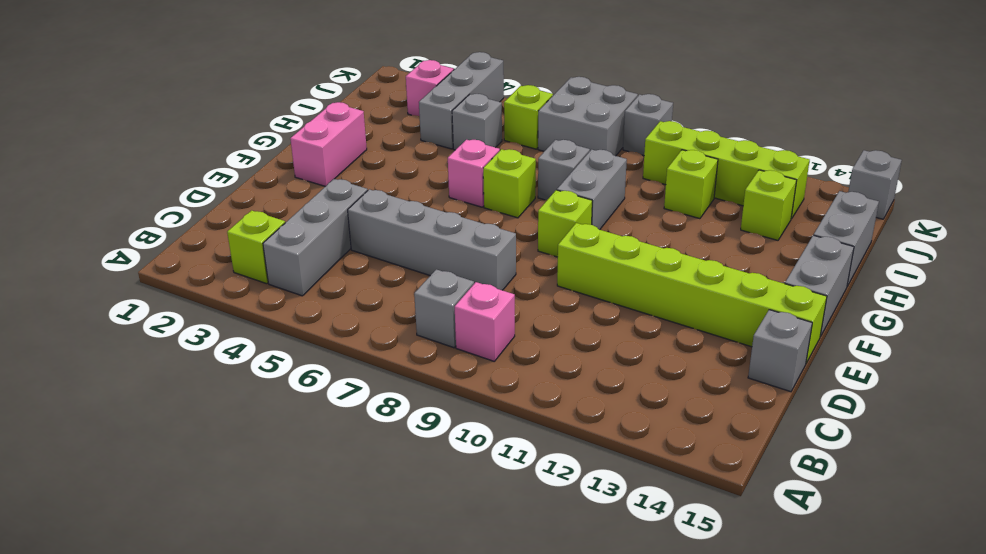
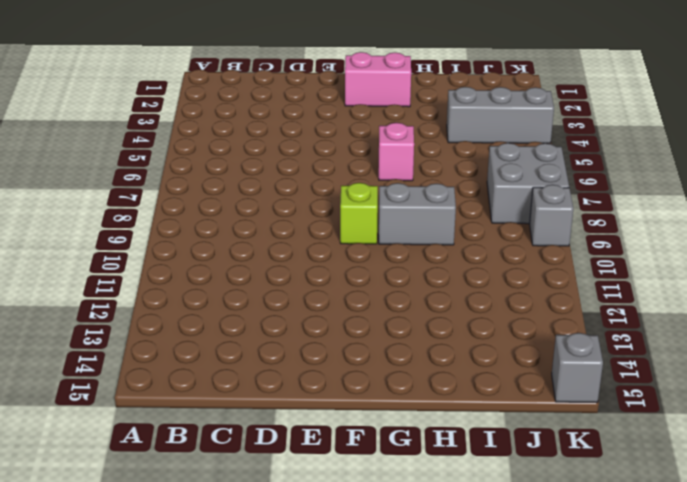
none -> lime brick B3 level 1
none -> grey brick B4:D4 level 1
none -> grey brick B8 level 1

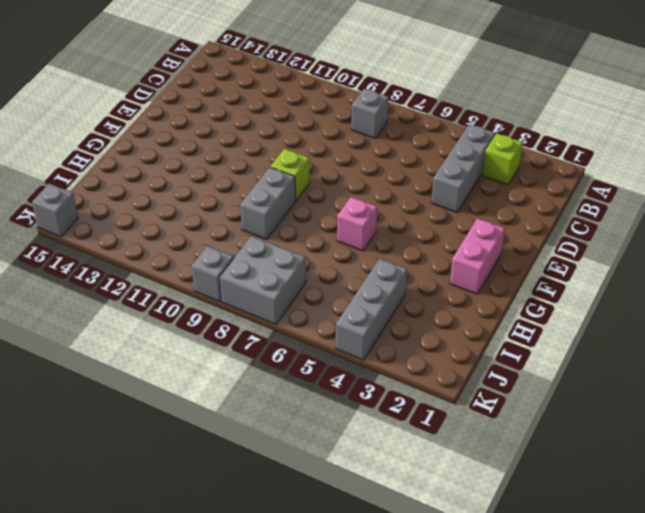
none -> pink brick B9 level 1
none -> grey brick D5:D8 level 1
none -> grey brick D15 level 1

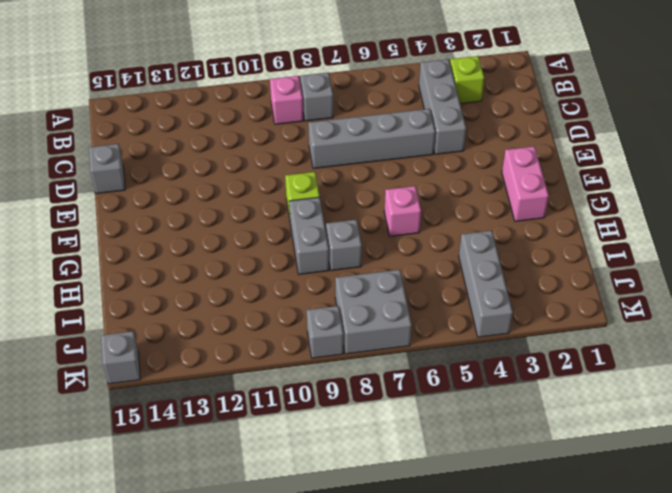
none -> lime brick E10:E15 level 1
none -> grey brick F15:G15 level 1
none -> lime brick G7 level 1

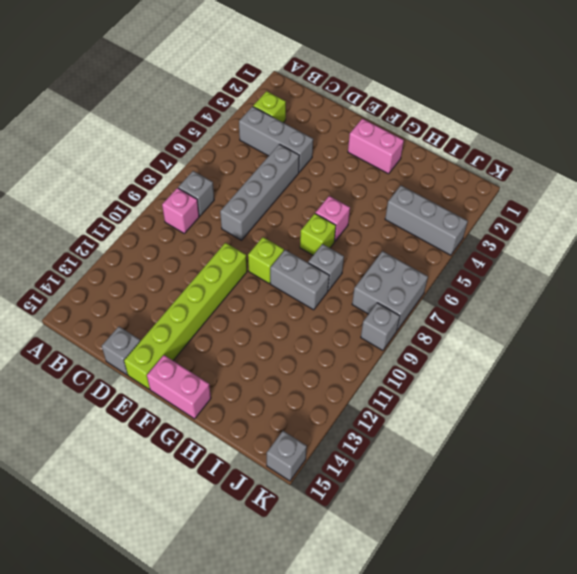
pink brick F15:G15 level 1 -> grey brick F15:G15 level 1
none -> grey brick H15:I15 level 1
none -> grey brick I5 level 1
none -> lime brick I11 level 1

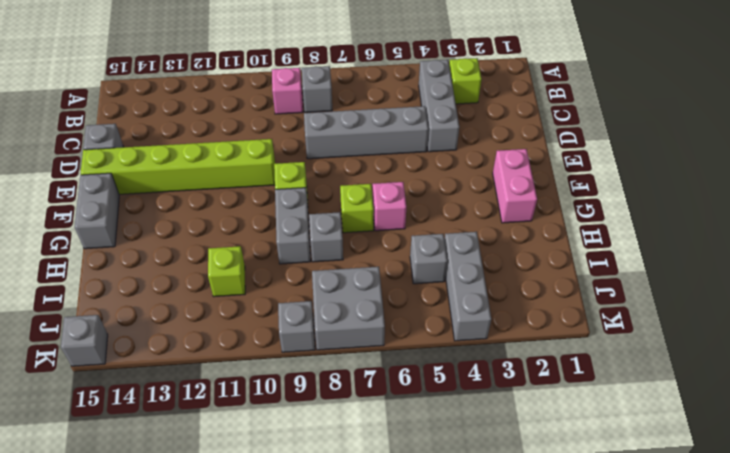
none -> grey brick H15:I15 level 1
none -> lime brick I13 level 1
none -> pink brick J3 level 1

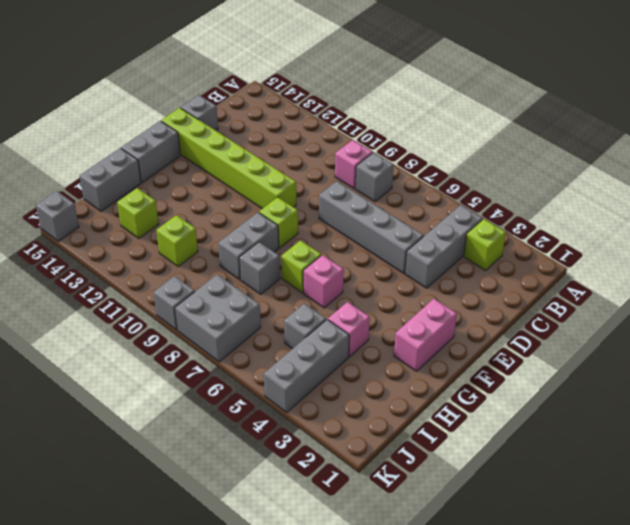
pink brick H4 level 1 -> pink brick J3 level 1
none -> lime brick J6 level 1
none -> lime brick J10:J13 level 1

